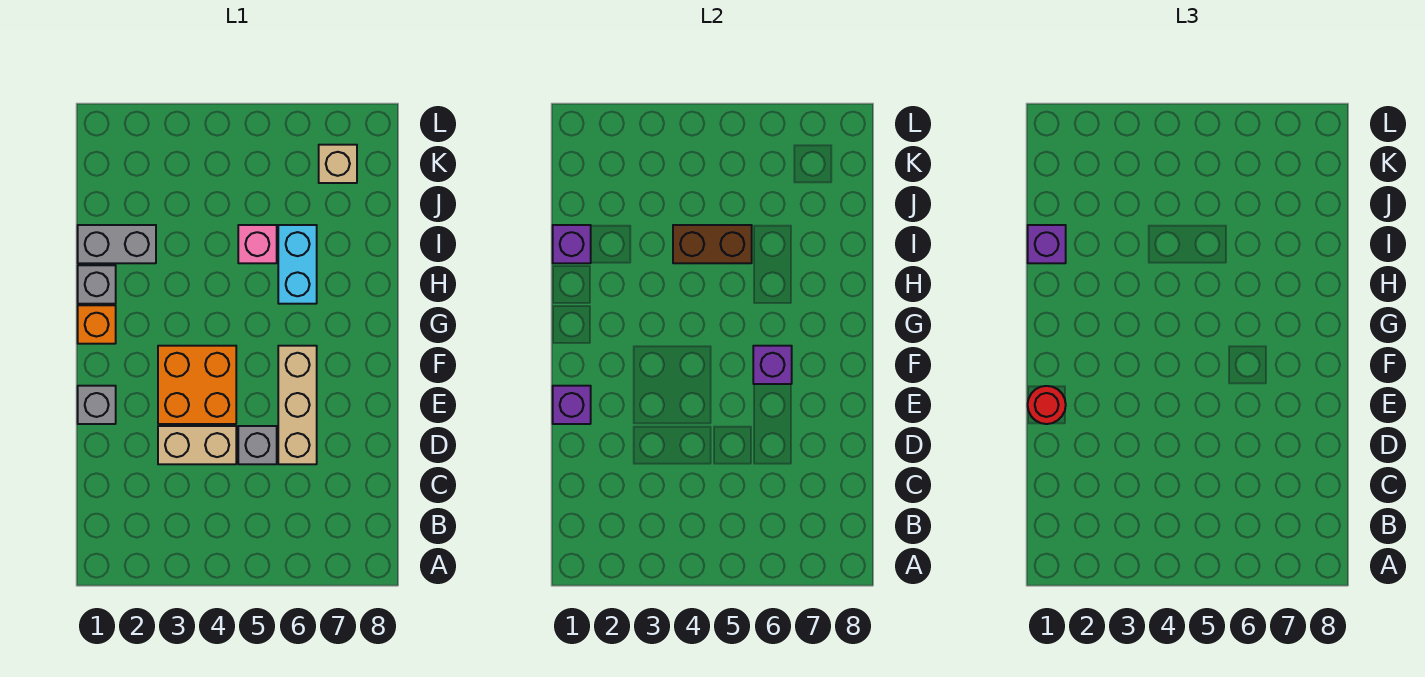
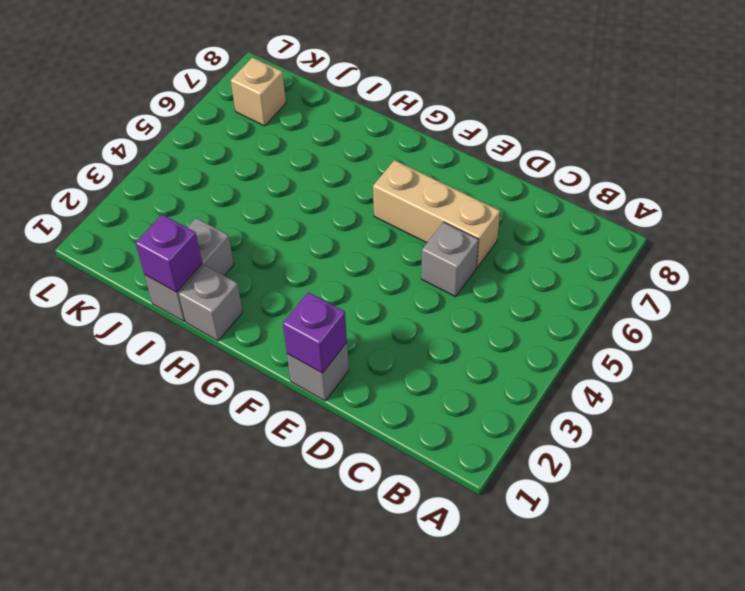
none -> tan brick D3:D4 level 1
none -> orange brick E3:F4 level 1
none -> orange brick G1 level 1

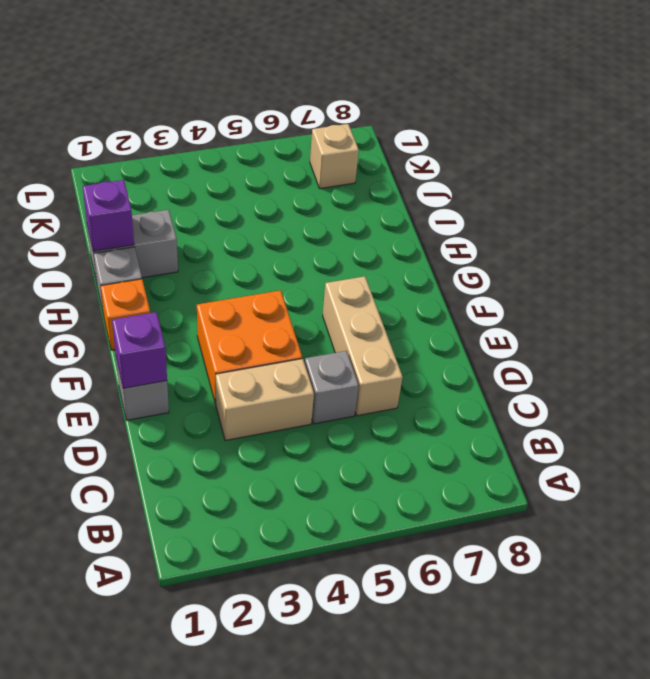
none -> cyan brick H6:I6 level 1
none -> pink brick I5 level 1
none -> purple brick F6 level 2

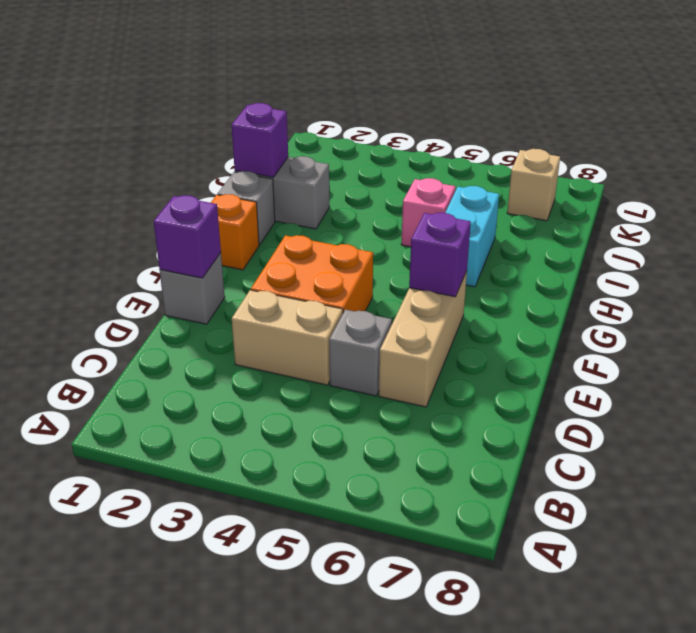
none -> brown brick I4:I5 level 2
none -> red round brick E1 level 3
none -> purple brick I1 level 3

